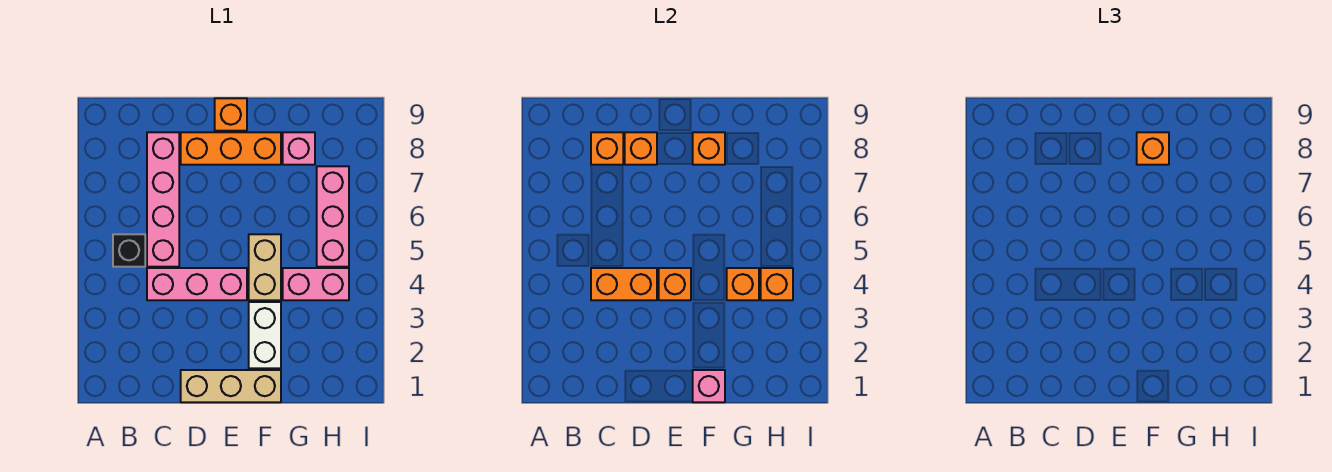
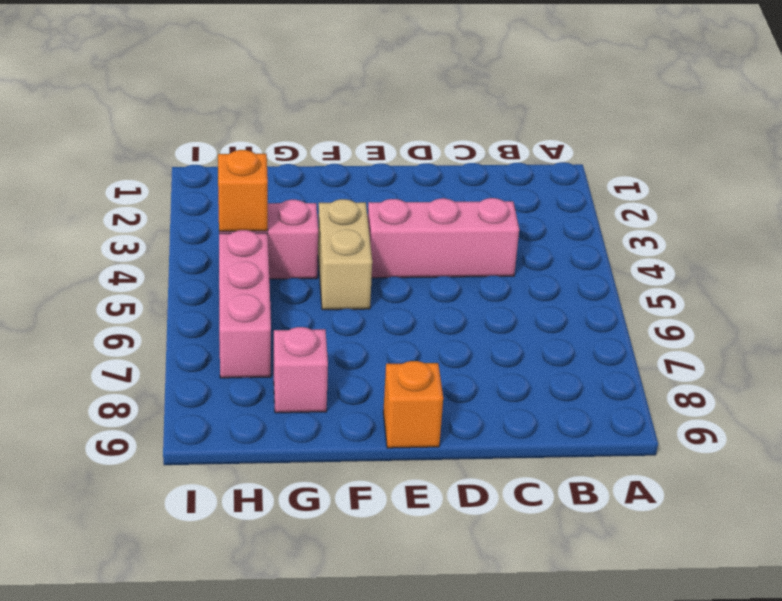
none -> black brick B5 level 1
none -> pink brick C5:C8 level 1
none -> tan brick D1:F1 level 1

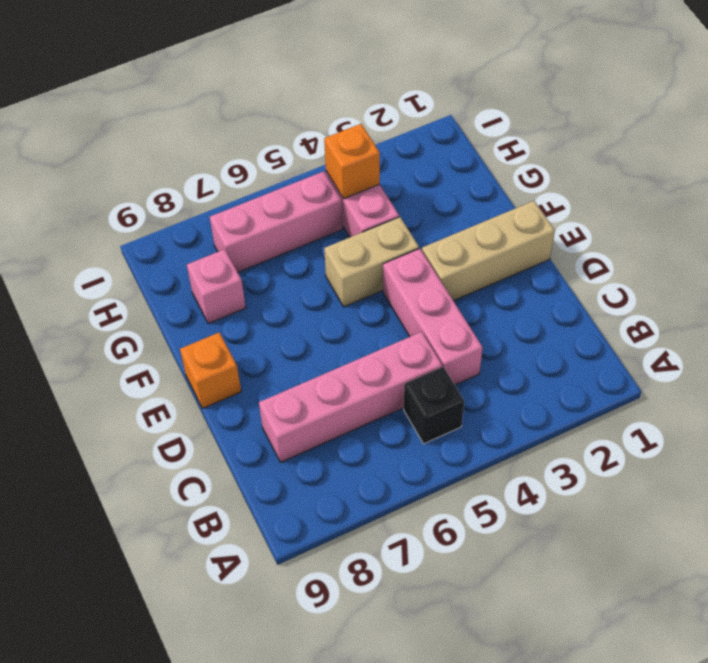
tan brick E1:E3 level 1 -> tan brick D1:F1 level 1
none -> orange brick D8:F8 level 1
none -> white brick F2:F3 level 1
none -> orange brick C4:D4 level 2

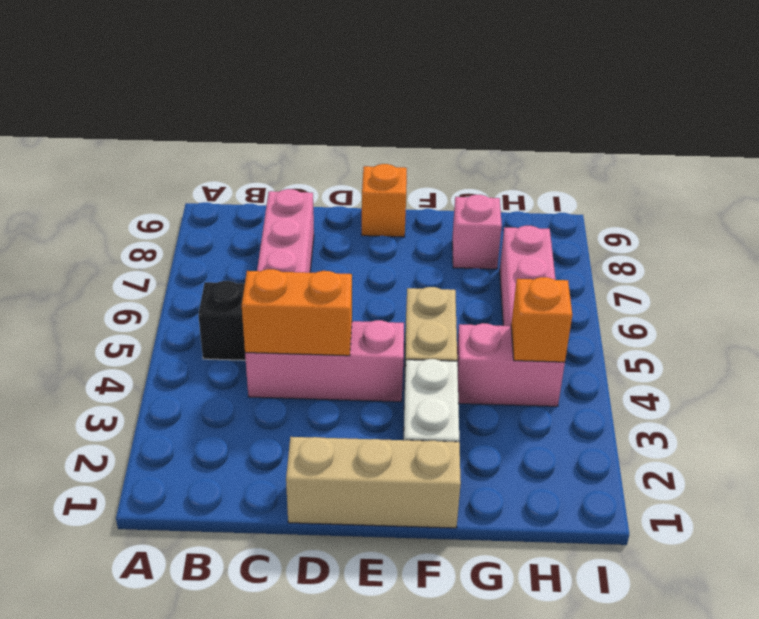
none -> orange brick D8:F8 level 1
none -> orange brick C8 level 2
none -> orange brick D8 level 2

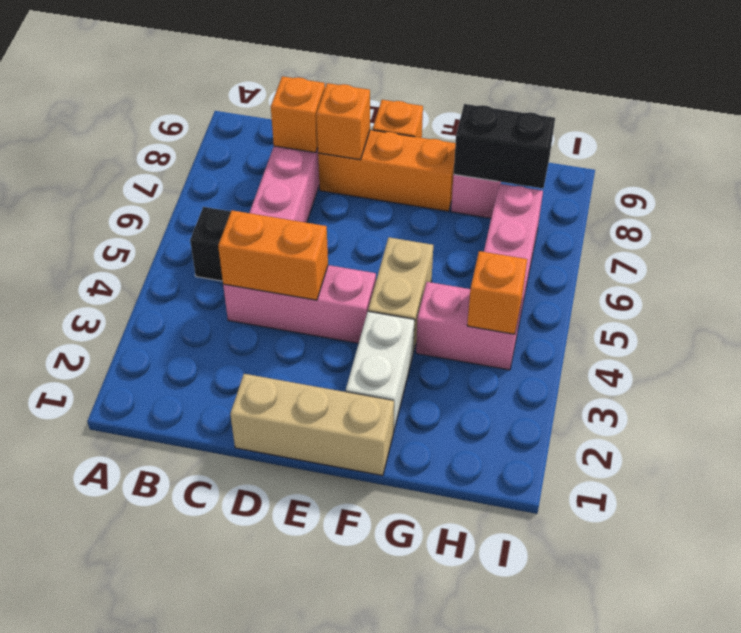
black brick G8:H8 level 2 -> none
none -> orange brick E4 level 2
none -> pink brick F1 level 2
none -> orange brick F8 level 2

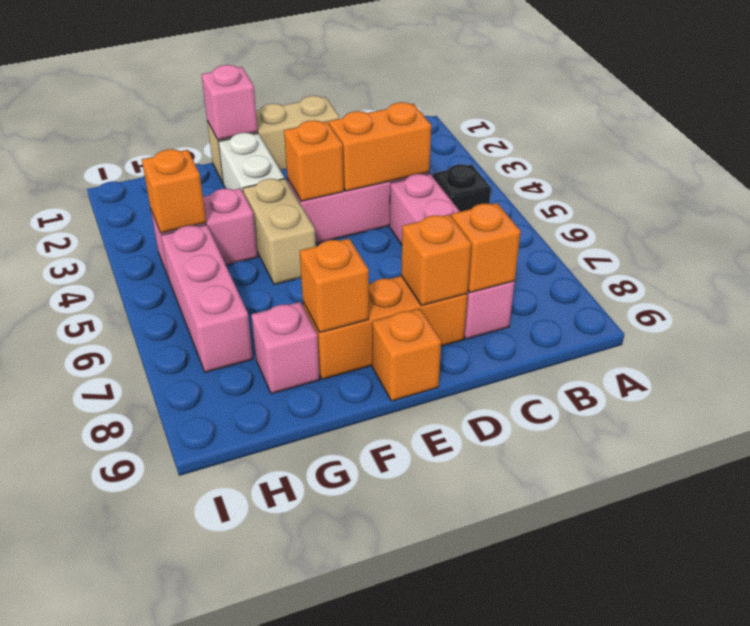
none -> orange brick G4 level 2
none -> orange brick F8 level 3

